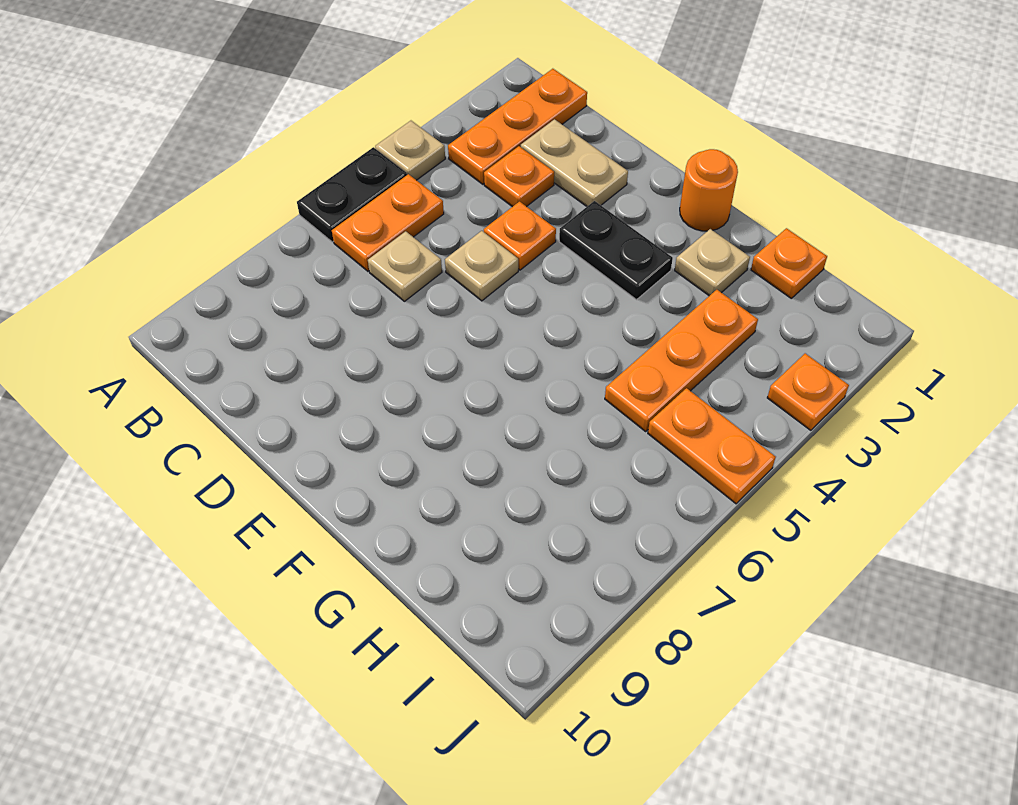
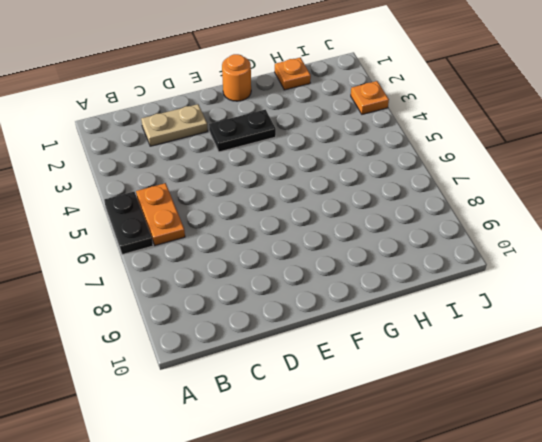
none -> tan plate A4 level 1
none -> orange plate B1:B3 level 1
none -> orange plate C3 level 1

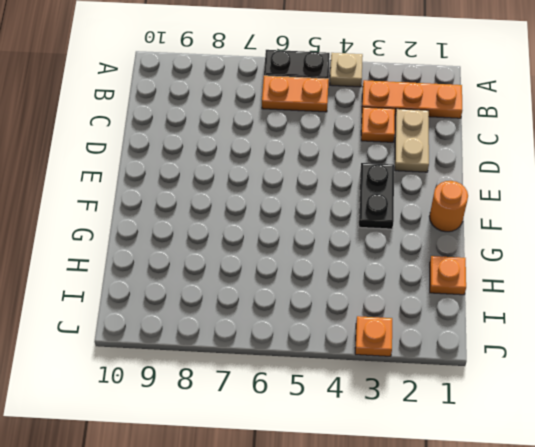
none -> tan plate C6 level 1
none -> orange plate D4 level 1
none -> tan plate D5 level 1

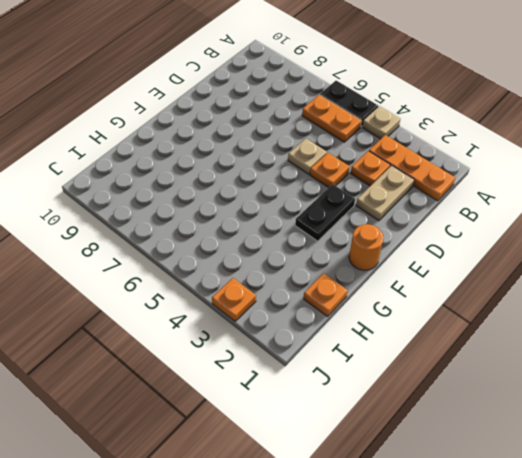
none -> tan plate C6 level 1
none -> tan plate G2 level 1
none -> orange plate H3:H5 level 1

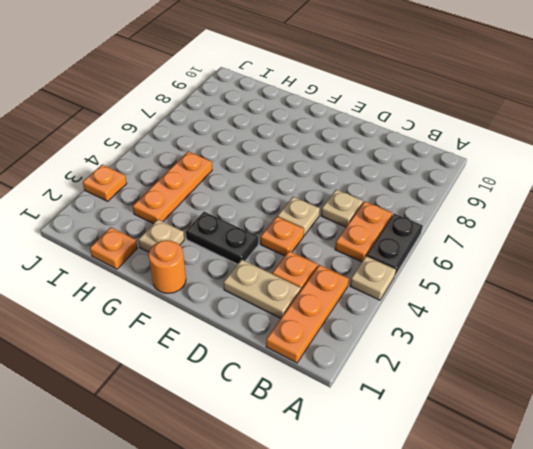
none -> orange plate I5:J5 level 1

